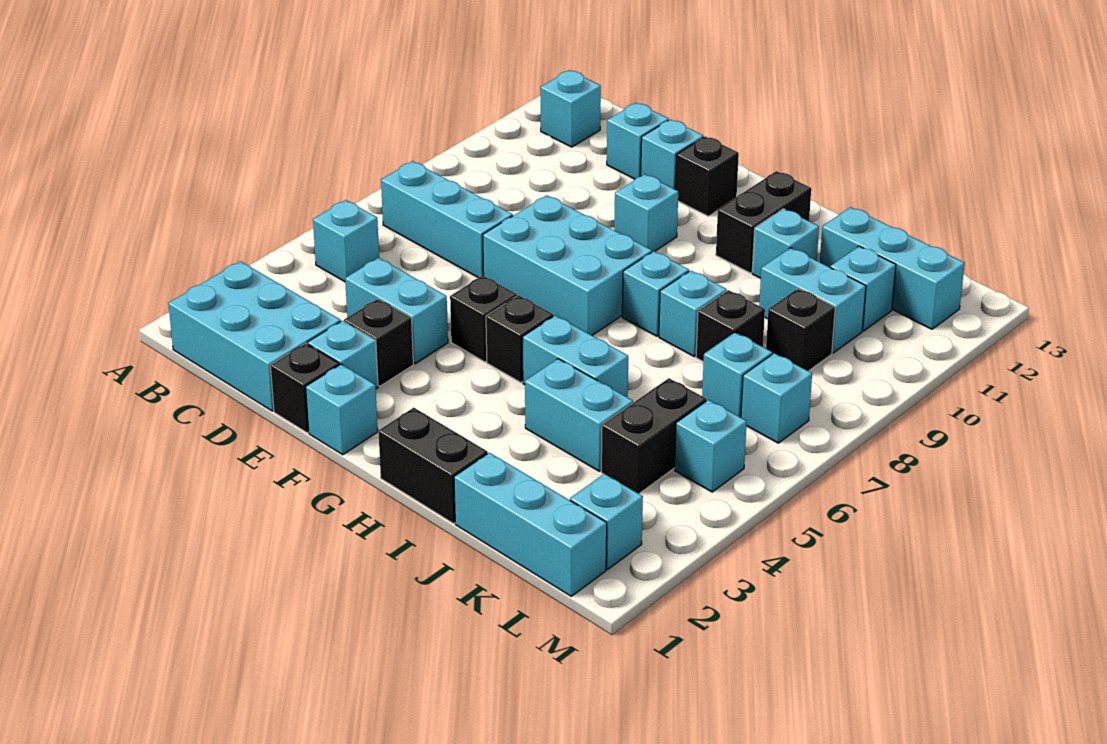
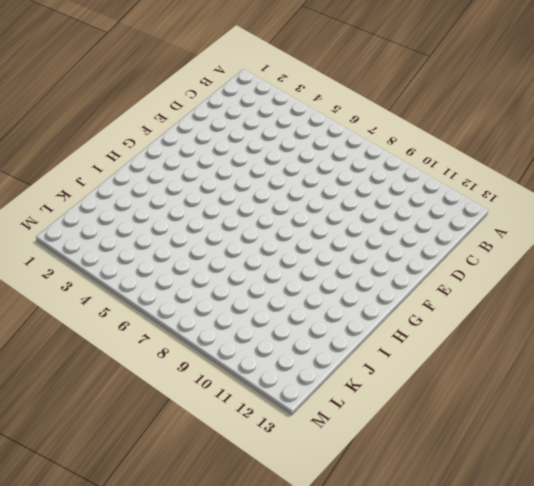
none -> cyan brick B1:D2 level 1
none -> cyan brick B5 level 1
none -> cyan brick B7:D7 level 1
none -> cyan brick B12 level 1

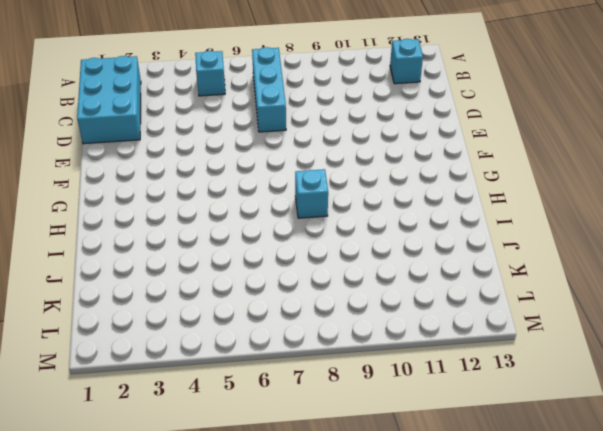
none -> cyan brick D4:E4 level 1
none -> cyan brick D12 level 1
none -> black brick E1 level 1
none -> cyan brick E2 level 1

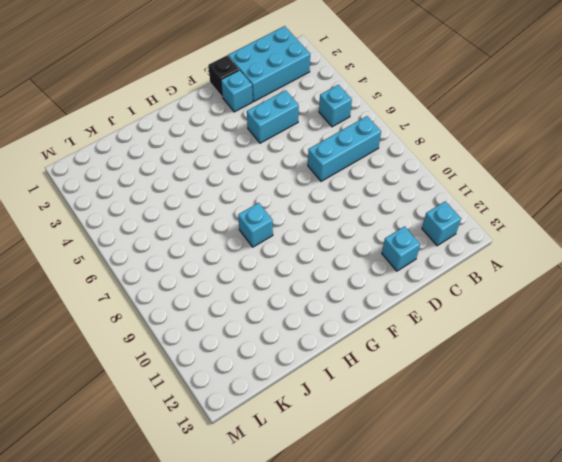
none -> black brick E3 level 1
none -> cyan brick E7:G8 level 1
none -> cyan brick E12 level 1
none -> cyan brick F1 level 1

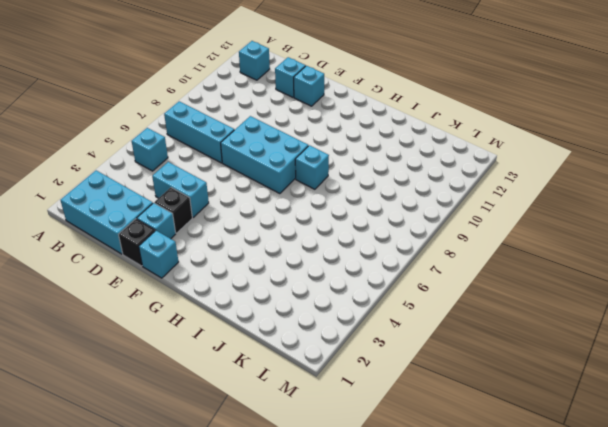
none -> black brick F5 level 1
none -> cyan brick F10 level 1
none -> black brick F12 level 1
none -> black brick G5 level 1

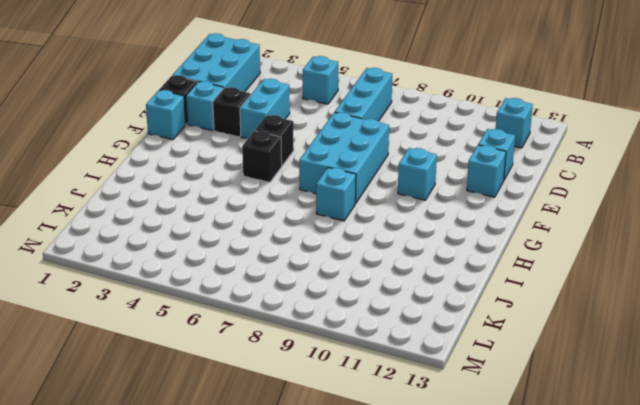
none -> black brick F12 level 1
none -> black brick H1:I1 level 1
none -> cyan brick H5:I5 level 1
none -> black brick H11:H12 level 1

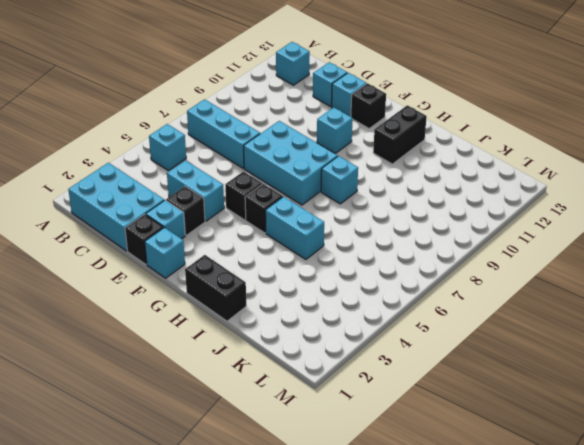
none -> cyan brick I4:J4 level 1
none -> cyan brick I8 level 1
none -> cyan brick I11 level 1
none -> cyan brick J1:L1 level 1

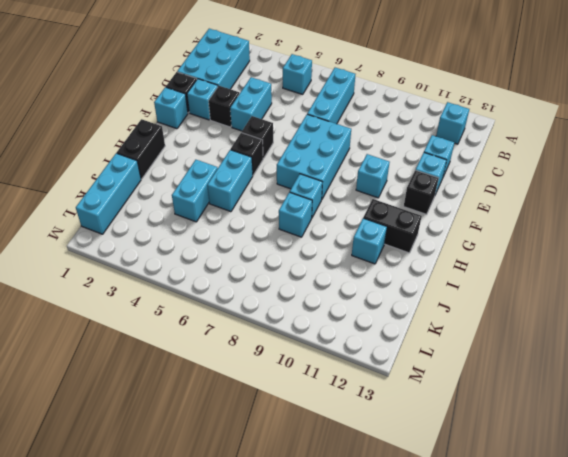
none -> black brick J8 level 1
none -> cyan brick J10:K10 level 1
none -> cyan brick J12:L12 level 1
none -> black brick K4:K5 level 1

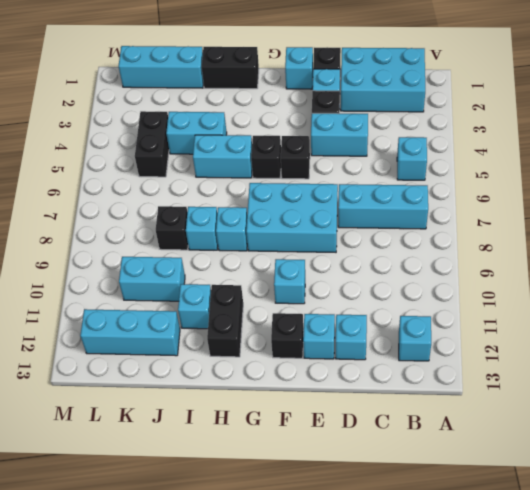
none -> cyan brick K7 level 1
none -> black brick K9 level 1
none -> cyan brick K11 level 1
none -> cyan brick L2 level 1

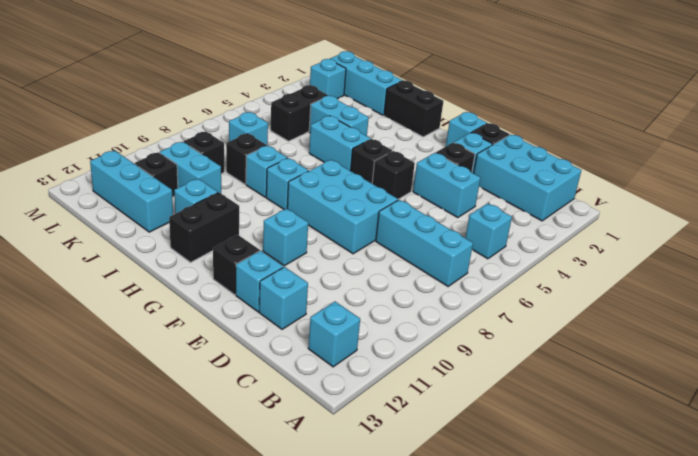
black brick K11 level 1 -> cyan brick K11 level 1
none -> cyan brick L5 level 1
none -> cyan brick L7 level 1

